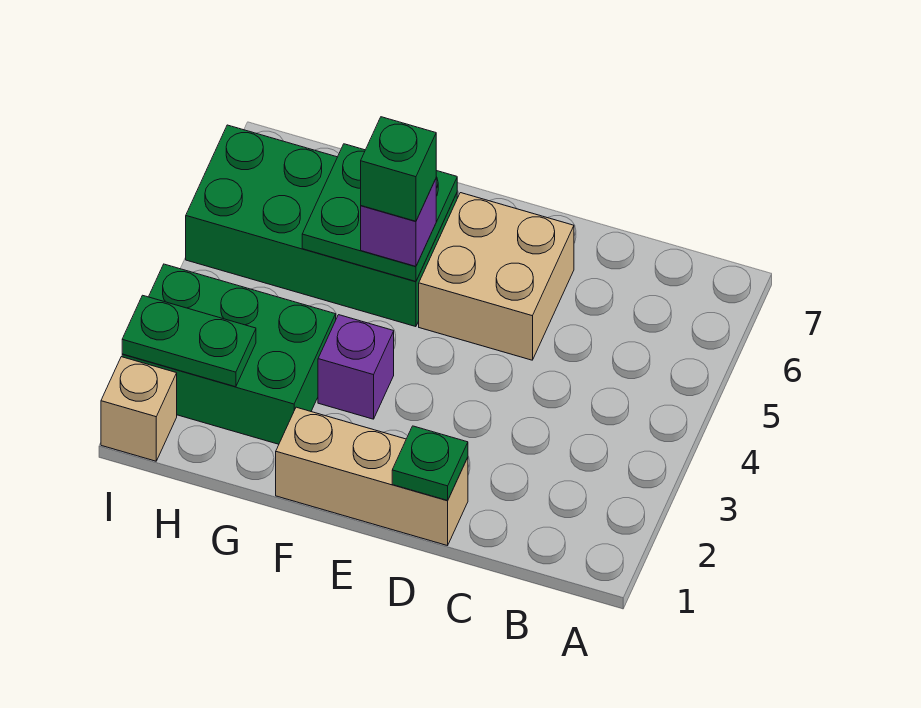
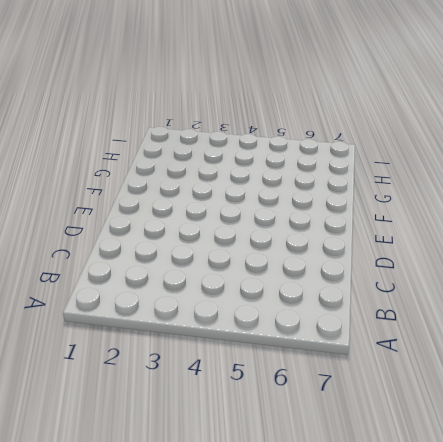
none -> tan brick D1:F1 level 1
none -> tan brick D5:E6 level 1

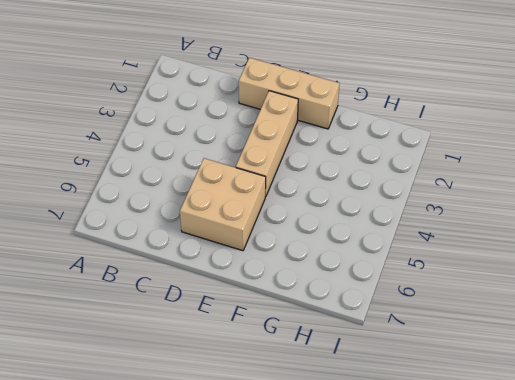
tan brick E2:E4 level 1 -> none
none -> purple brick F3 level 1
none -> green brick F5:I6 level 1

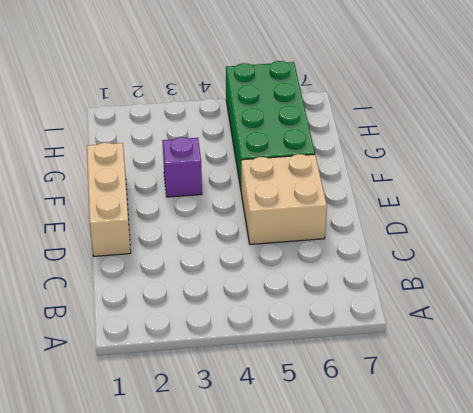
none -> green brick G2:I3 level 1
none -> tan brick I1 level 1

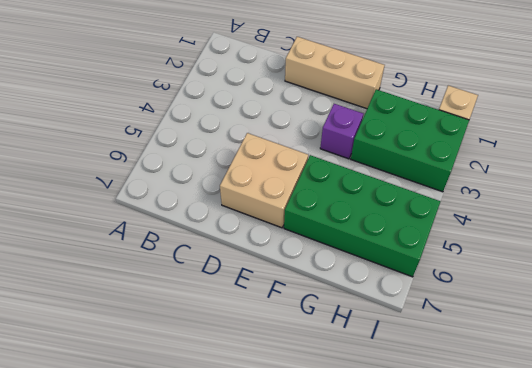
none -> green plate D1 level 2
none -> green plate F5:G6 level 2

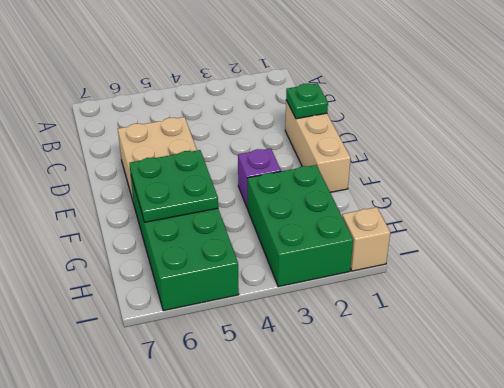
none -> green plate H2:I2 level 2
none -> purple brick F5 level 3

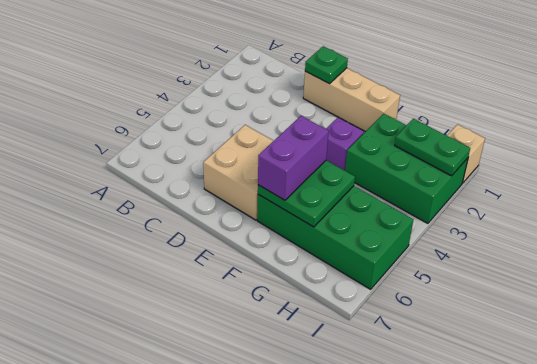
purple brick F5:F6 level 3 -> purple brick F5 level 3
none -> green brick F5 level 4

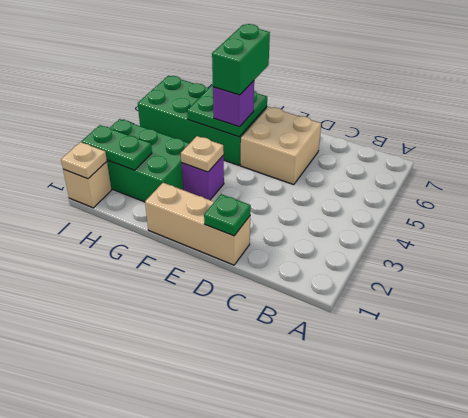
tan plate F3 level 2 -> none
green brick F5:F6 level 4 -> green brick F5 level 4
tan plate I1 level 2 -> none

